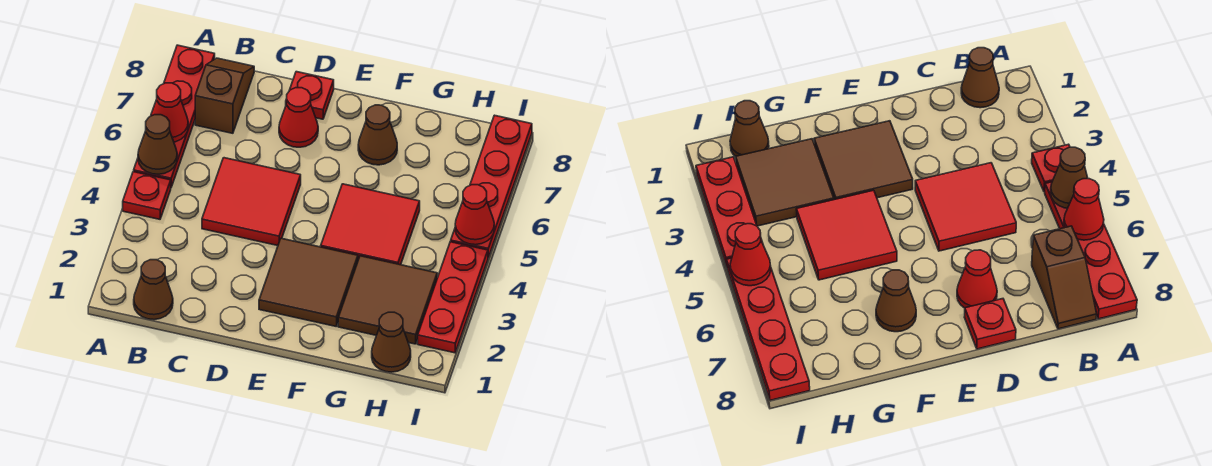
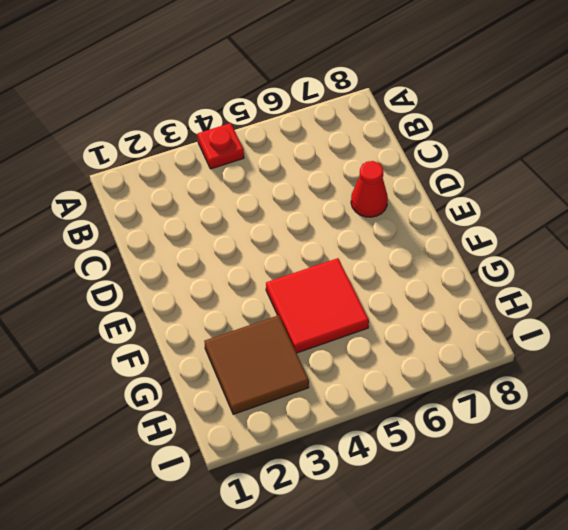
none -> red plate A5:A8 level 1
none -> brown cone B1 level 1
none -> brown slope B7:B8 level 1 top 7

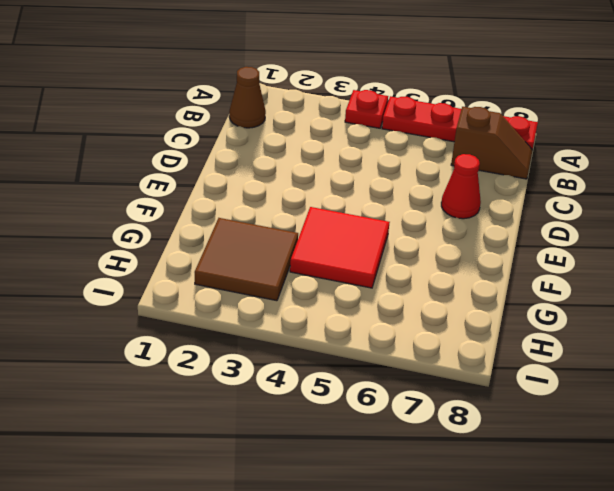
none -> red tile C4:D5 level 1
none -> red plate D8 level 1
none -> brown tile E2:F3 level 1

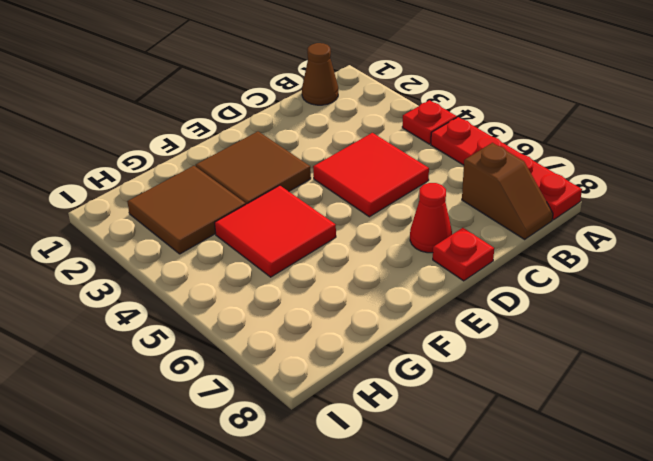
none -> brown cone F7 level 1
none -> brown cone H1 level 1
none -> red plate I2:I4 level 1

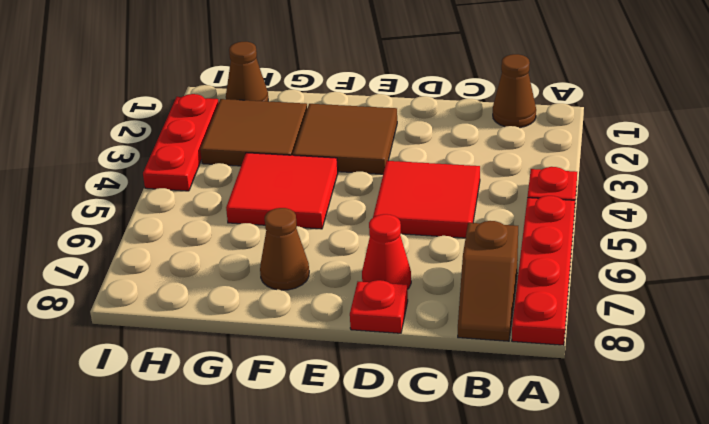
none -> red plate I5:I8 level 1
none -> brown cone A5 level 2
none -> red cone A6 level 2

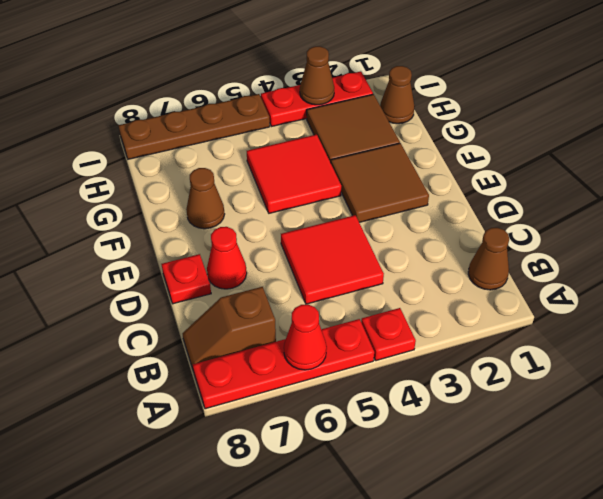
brown cone I3 level 2 -> brown cone A5 level 2
brown plate I5:I8 level 1 -> red plate I5:I8 level 1
none -> red cone I5 level 2

